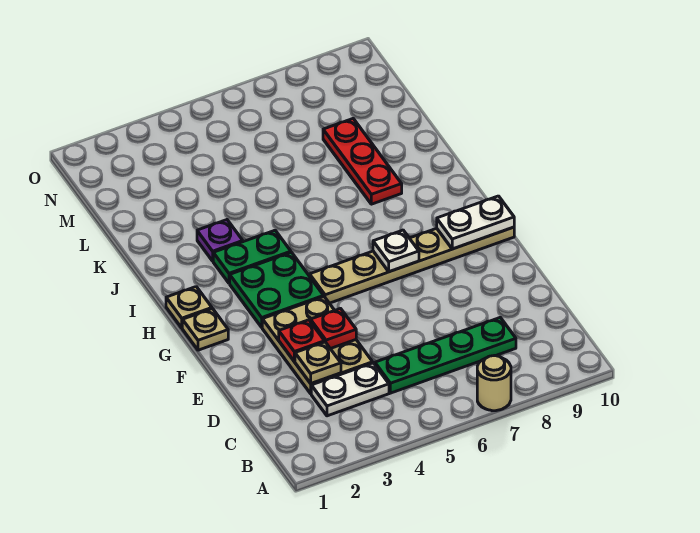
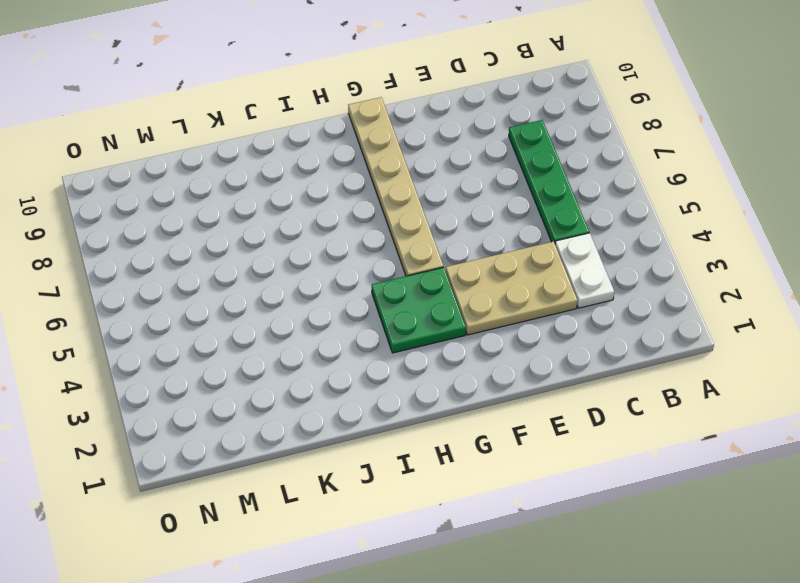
none -> tan round brick A7 level 1
none -> tan plate G1 level 1
none -> tan plate H1 level 1

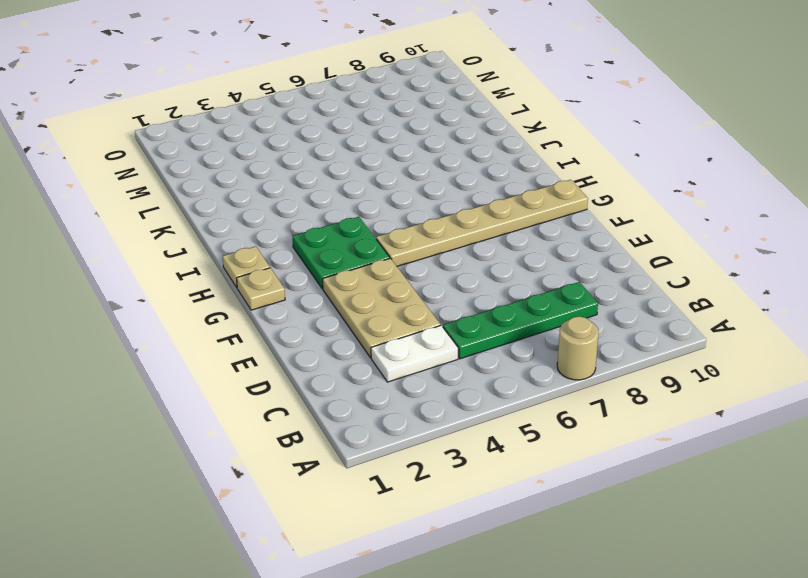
none -> green plate I3:I4 level 1
none -> purple plate J3 level 1
none -> red plate J8:L8 level 1

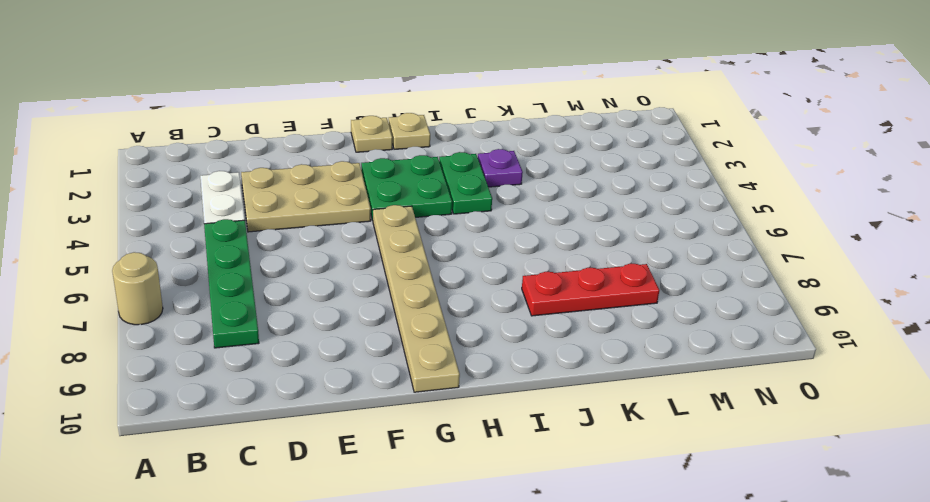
none -> tan plate D3 level 2
none -> red plate E3 level 2
none -> red plate E4 level 2

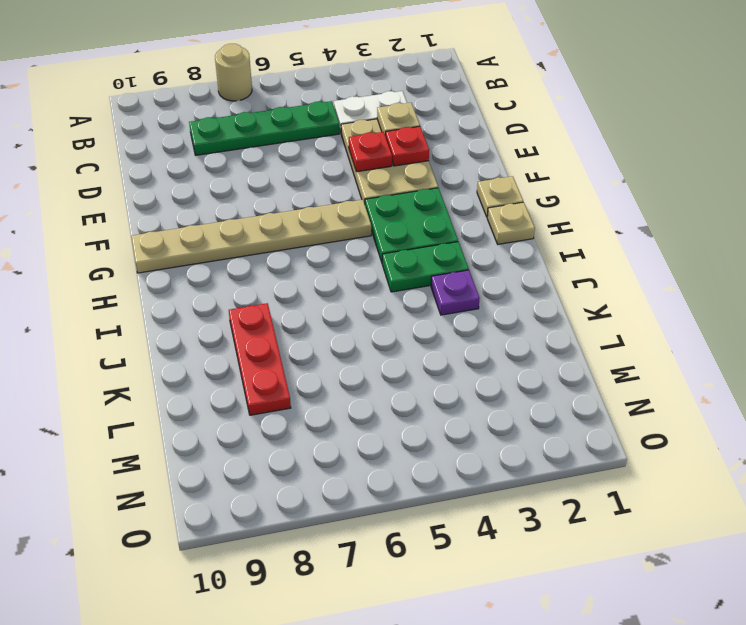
none -> white plate G7 level 2
none -> white plate G9:G10 level 2

